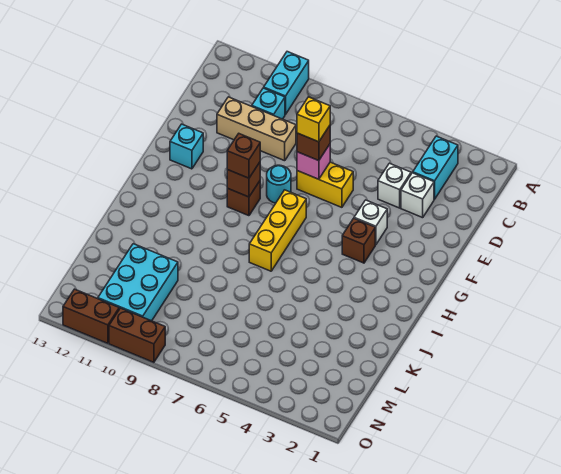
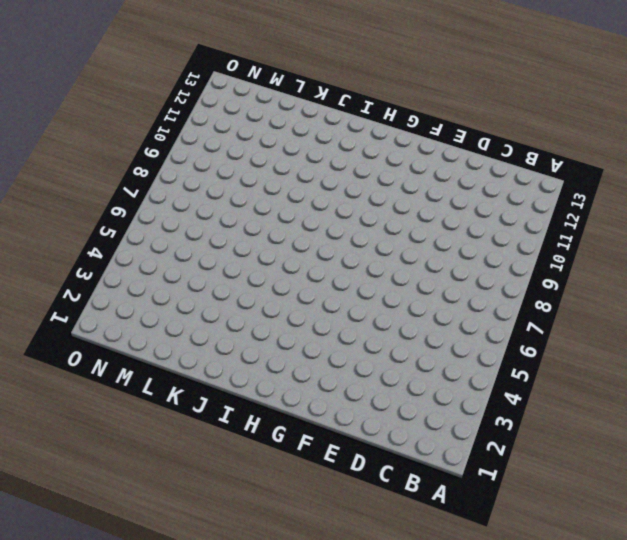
none -> cyan brick A10:B10 level 1
none -> cyan brick B3:C3 level 1
none -> cyan brick C10 level 1

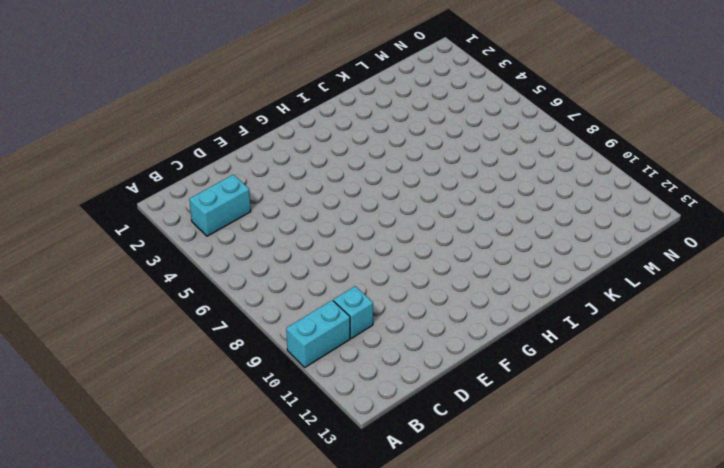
none -> white brick D3 level 1
none -> white brick D4 level 1
none -> tan brick D9:D11 level 1

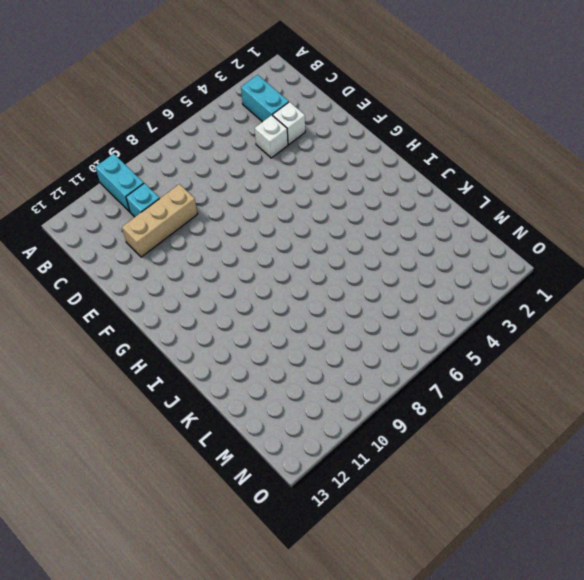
none -> yellow brick E6:E7 level 1
none -> white brick F4 level 1
none -> cyan round brick F8 level 1

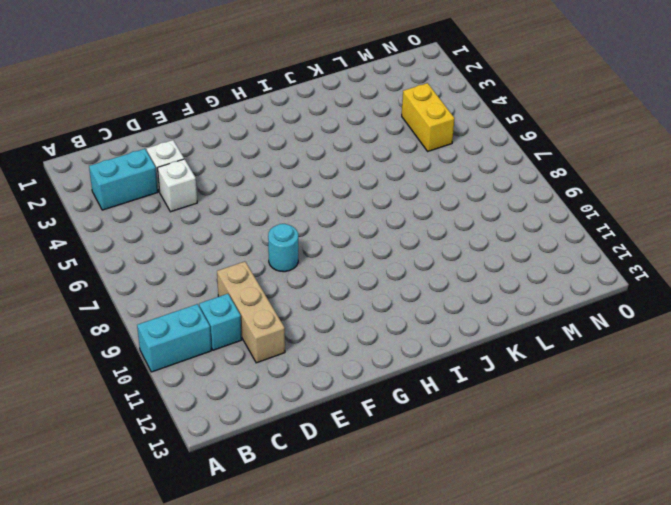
yellow brick M4:M5 level 1 -> yellow brick E6:E7 level 1
none -> white brick F4 level 1
none -> cyan brick F12 level 1
none -> brown brick G4 level 1

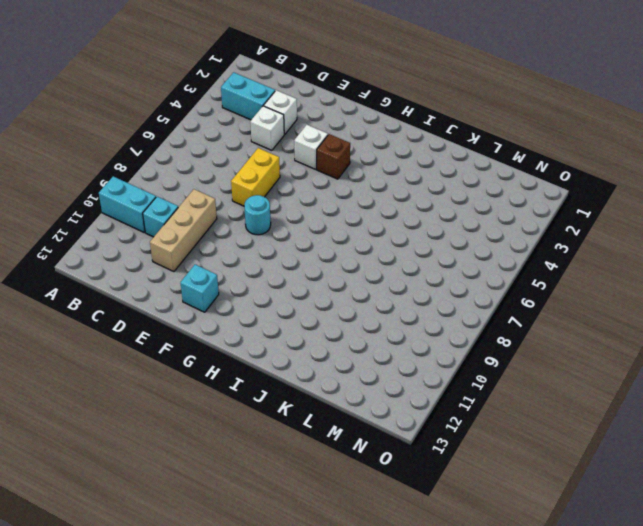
none -> yellow brick G7:I7 level 1
none -> brown brick G9 level 1
none -> cyan brick L10:N11 level 1

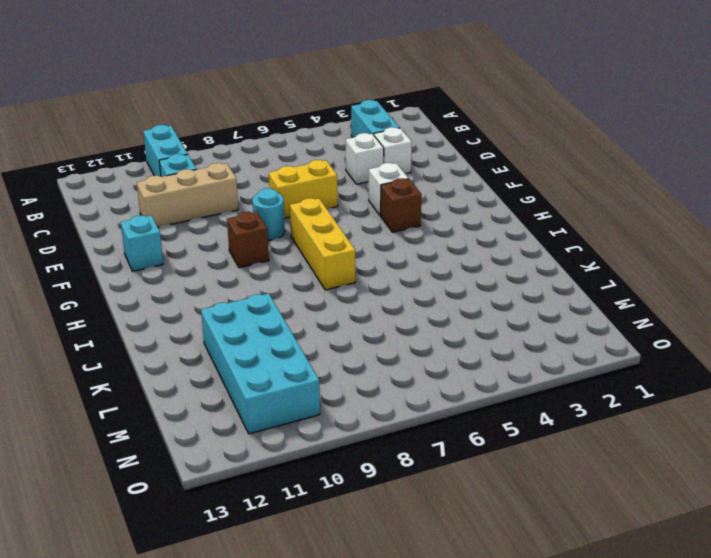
cyan brick K10:N11 level 1 -> cyan brick L10:N11 level 1
none -> brown brick O9:O10 level 1
none -> brown brick O11:O12 level 1
none -> pink brick E7 level 2

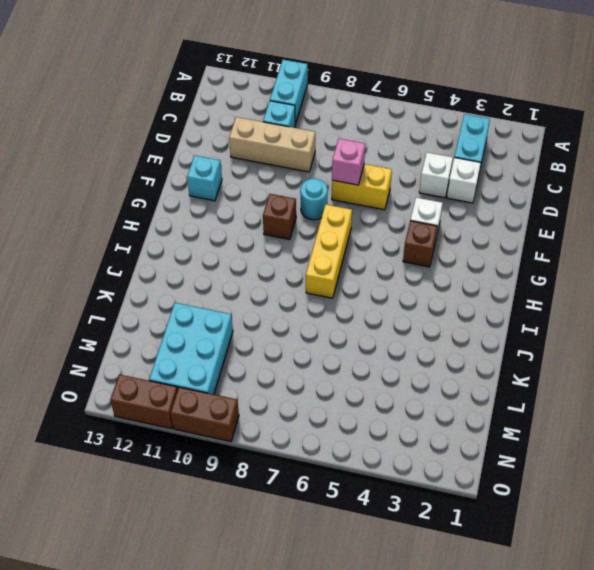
none -> brown brick G9 level 2
none -> brown brick E7 level 3
none -> brown brick G9 level 3

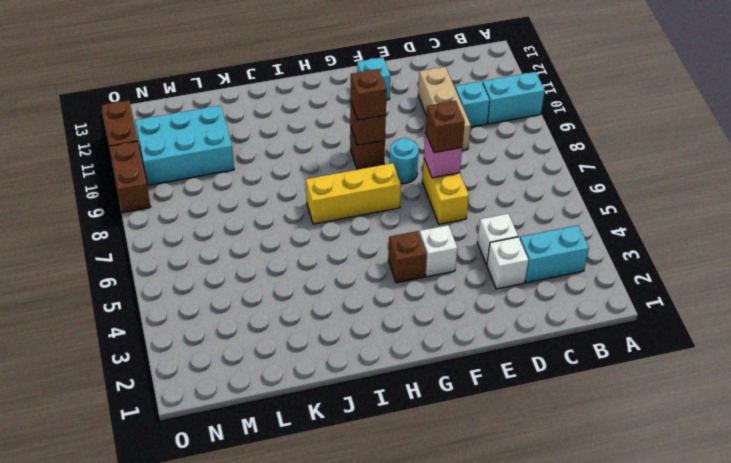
none -> yellow brick E7 level 4

